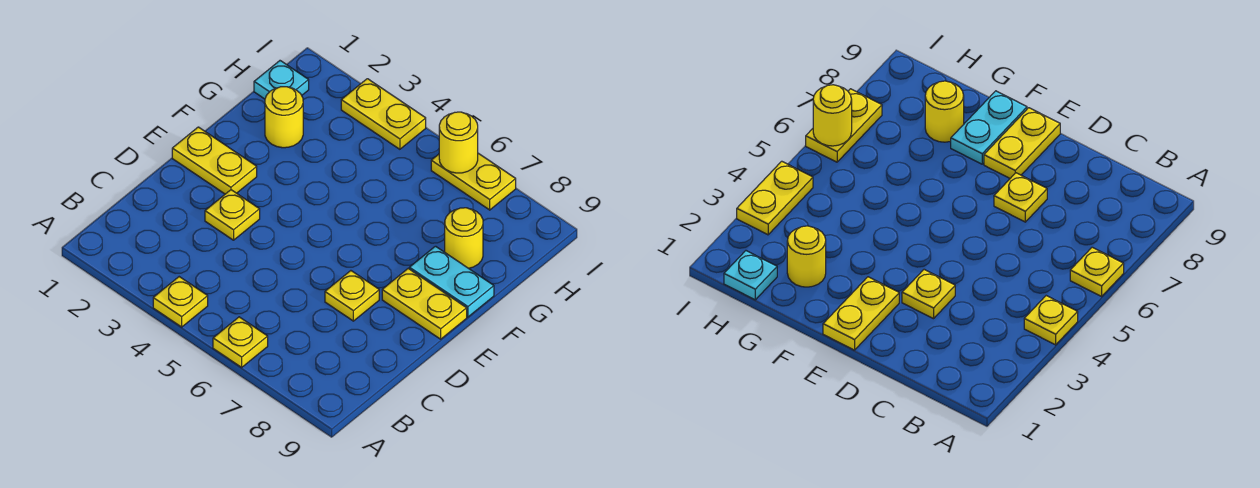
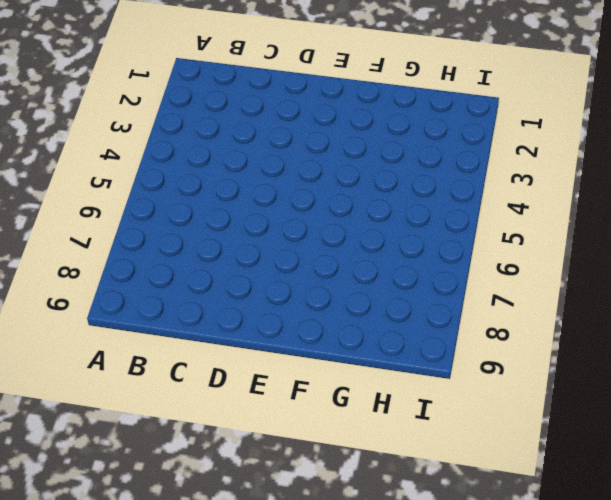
none -> yellow plate A4 level 1
none -> yellow plate A6 level 1
none -> yellow plate D3 level 1

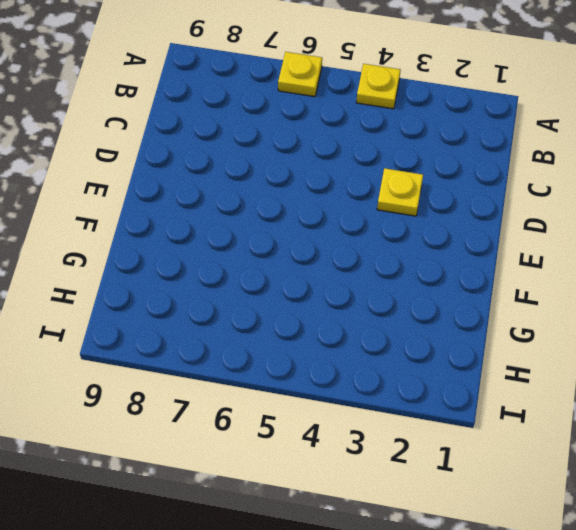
none -> yellow plate D7 level 1
none -> yellow plate E1:E2 level 1
none -> yellow plate E8:E9 level 1

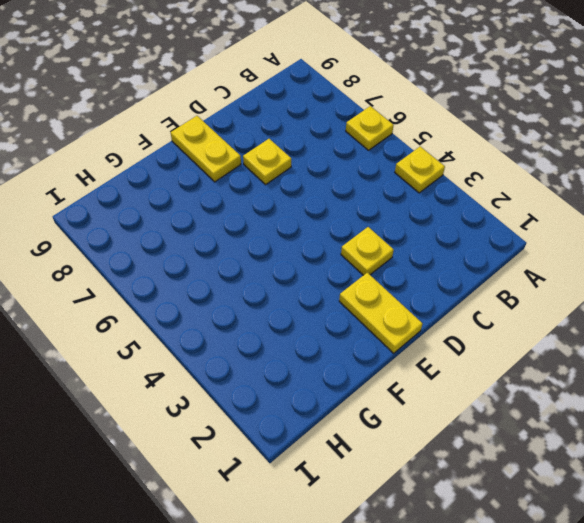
none -> cyan plate F8:F9 level 1
none -> yellow round brick G2 level 1
none -> yellow round brick G8 level 1

